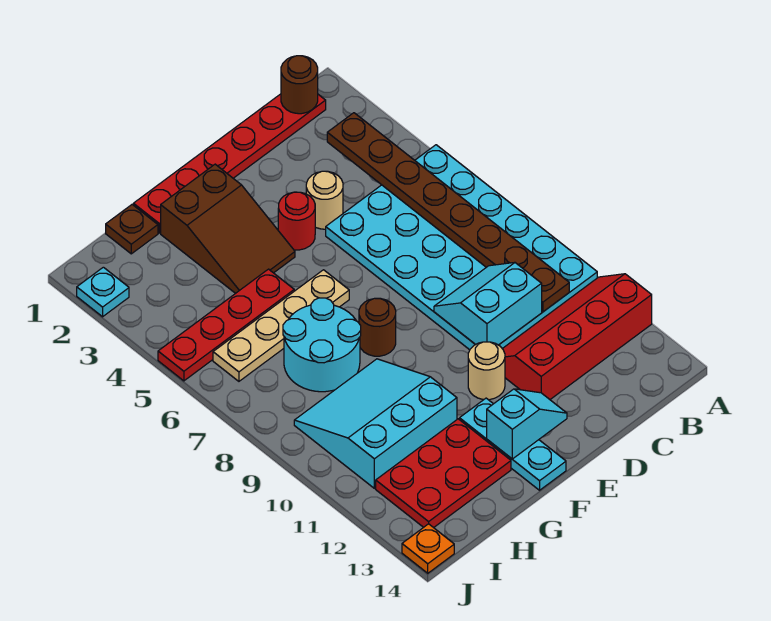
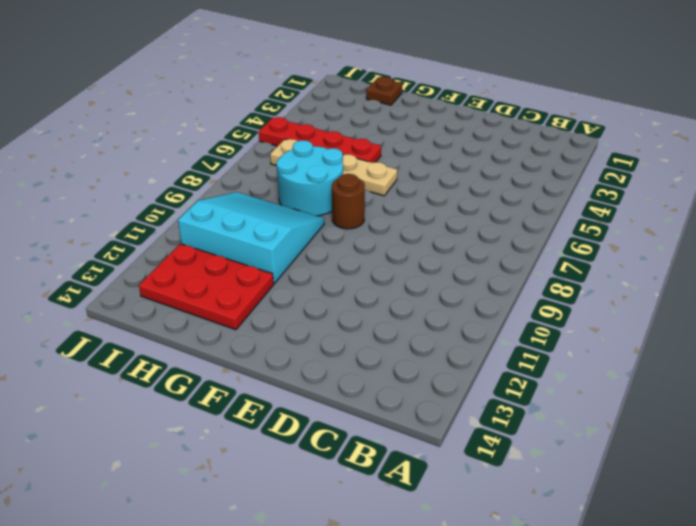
none -> cyan plate A5:D10 level 1
none -> red slope A11:D12 level 1 top 12
none -> red plate B1:G1 level 1

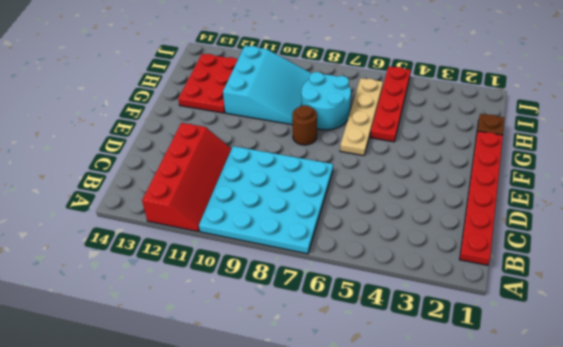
cyan plate A7:D10 level 1 -> cyan plate A5:D10 level 1
none -> tan round brick D4 level 1
none -> red round brick E4 level 1
none -> tan round brick E11 level 1

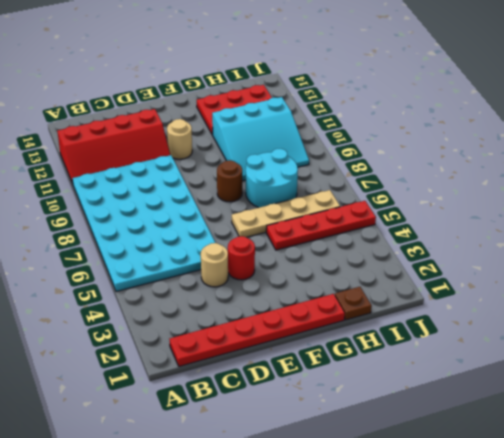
none -> brown slope F2:G4 level 1 top 2
none -> cyan plate F12:F14 level 1
none -> cyan plate J2 level 1

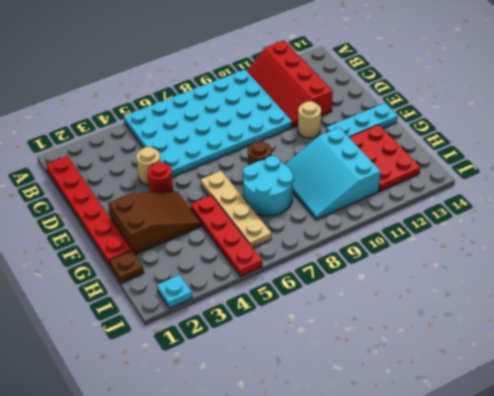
none -> orange plate J14 level 1
none -> brown round brick B1 level 2
none -> brown plate B3:B10 level 2

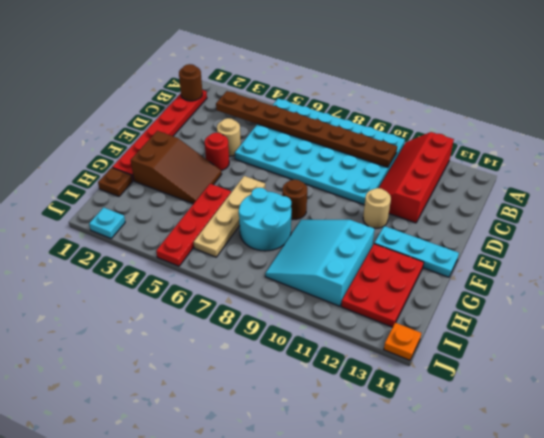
none -> cyan slope C9:D10 level 2 top 10
none -> cyan slope E13:F13 level 2 top F

